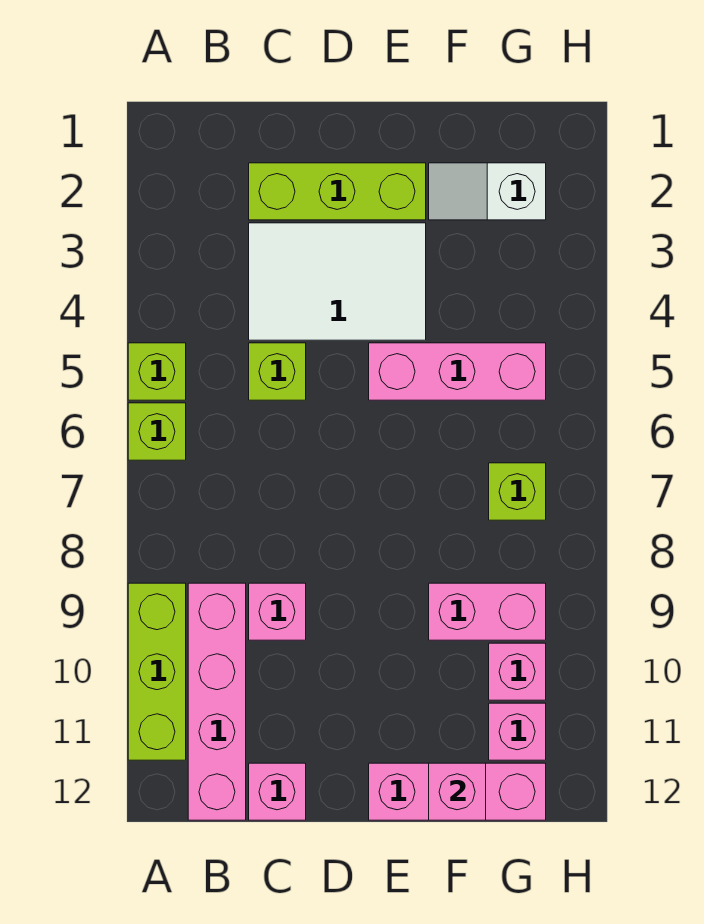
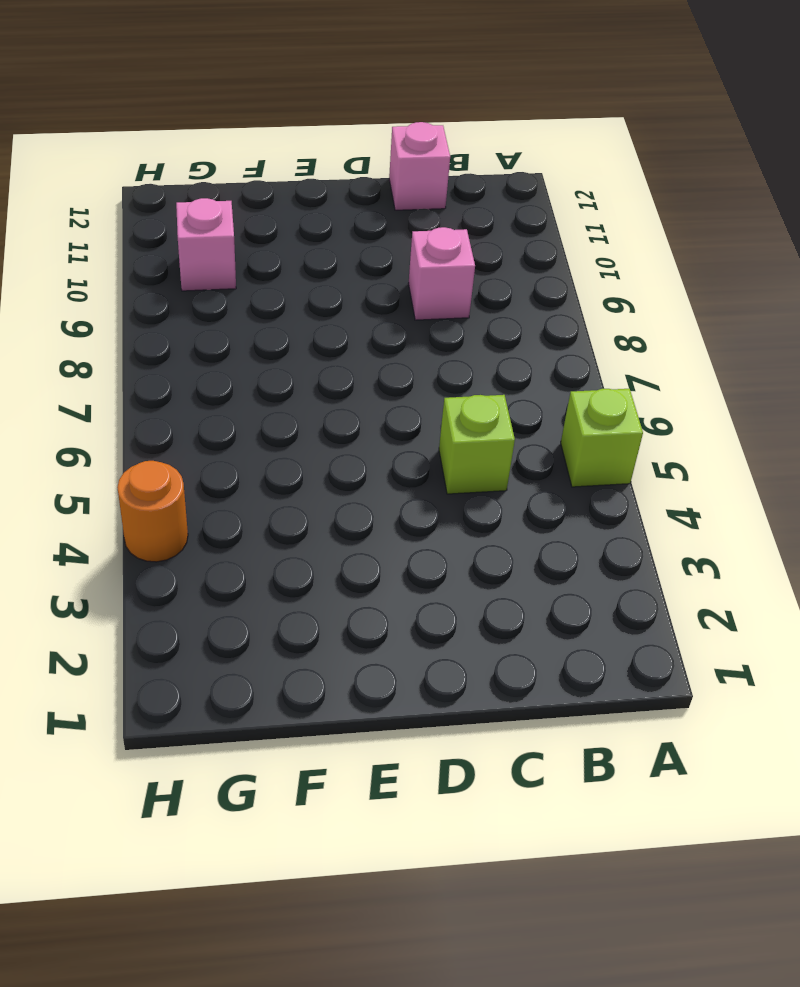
orange round brick H4 level 1 -> none
none -> lime brick A6 level 1
none -> lime brick A9:A11 level 1
none -> pink brick B9:B12 level 1

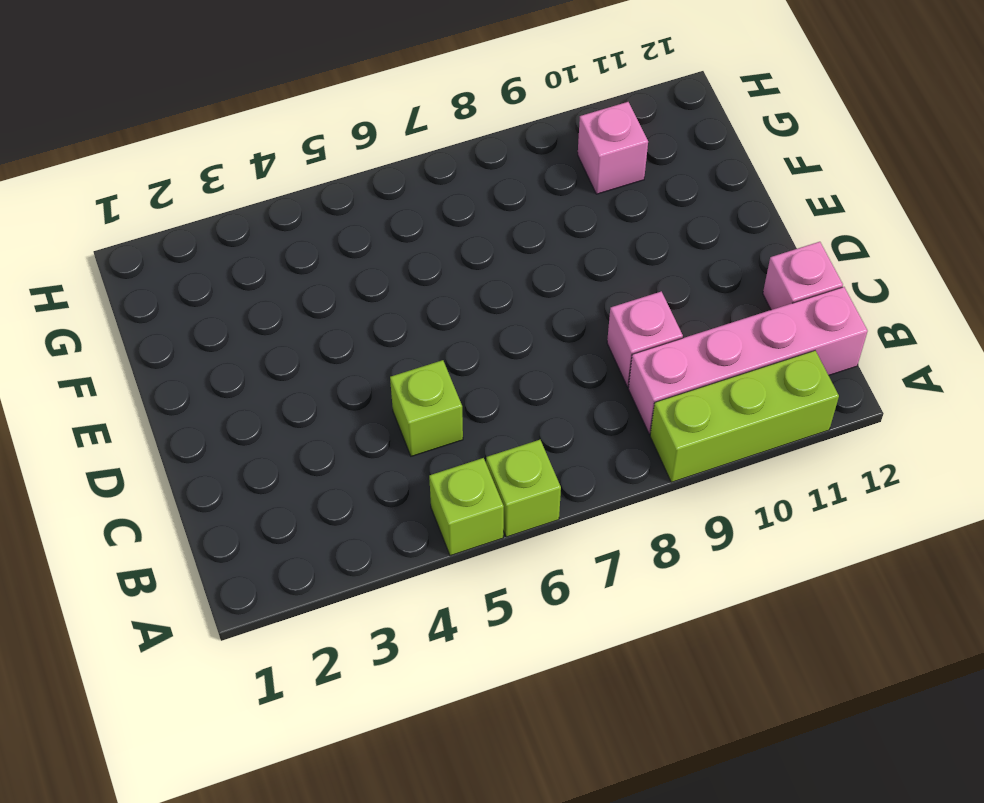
none -> lime brick C2:E2 level 1
none -> white tile C3:E4 level 1
none -> pink brick E5:G5 level 1

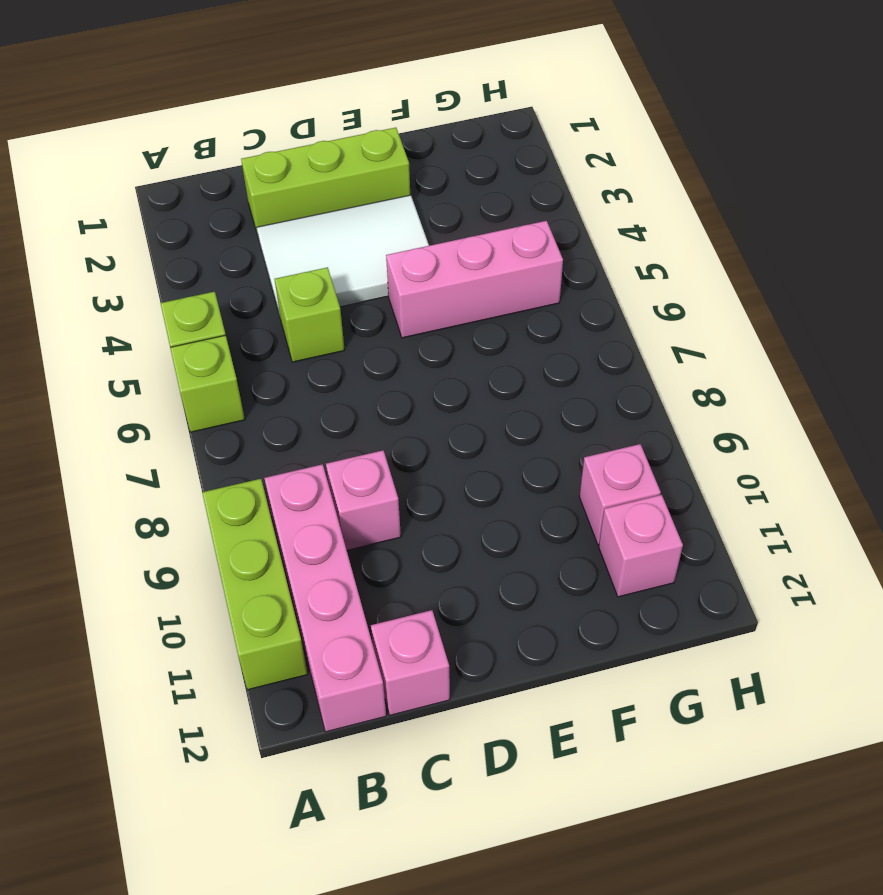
none -> pink brick E12:G12 level 1
none -> white slope F2:G2 level 1 top G
none -> pink brick F9:G9 level 1

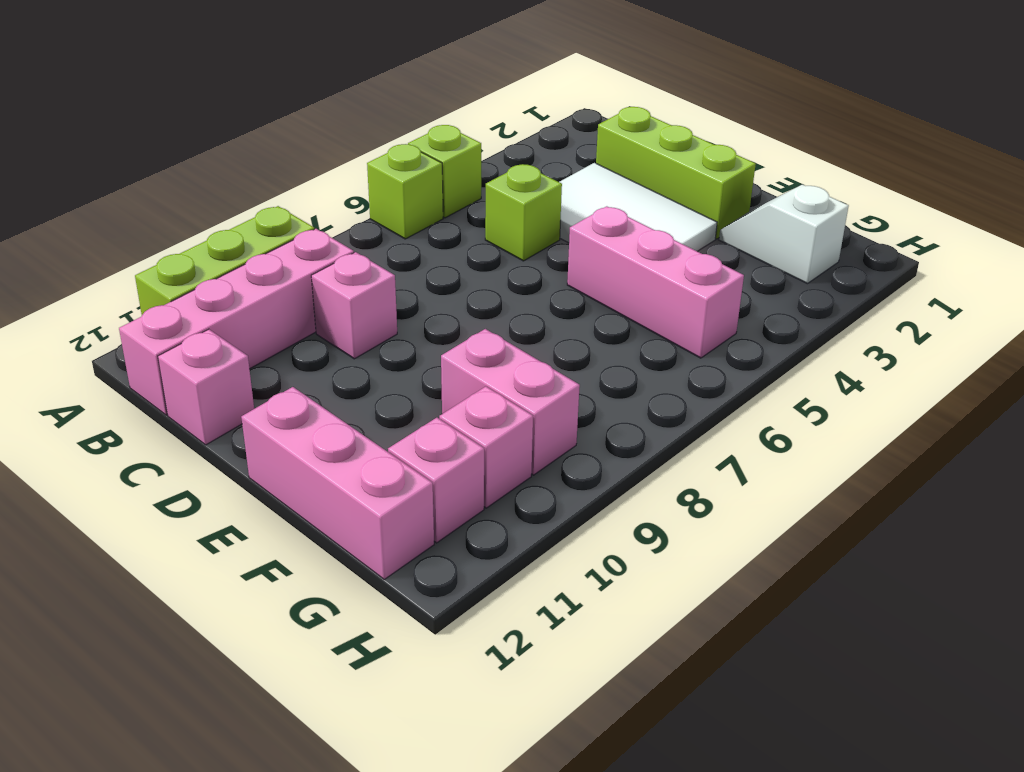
none -> lime brick G7 level 1
none -> pink brick F12 level 2

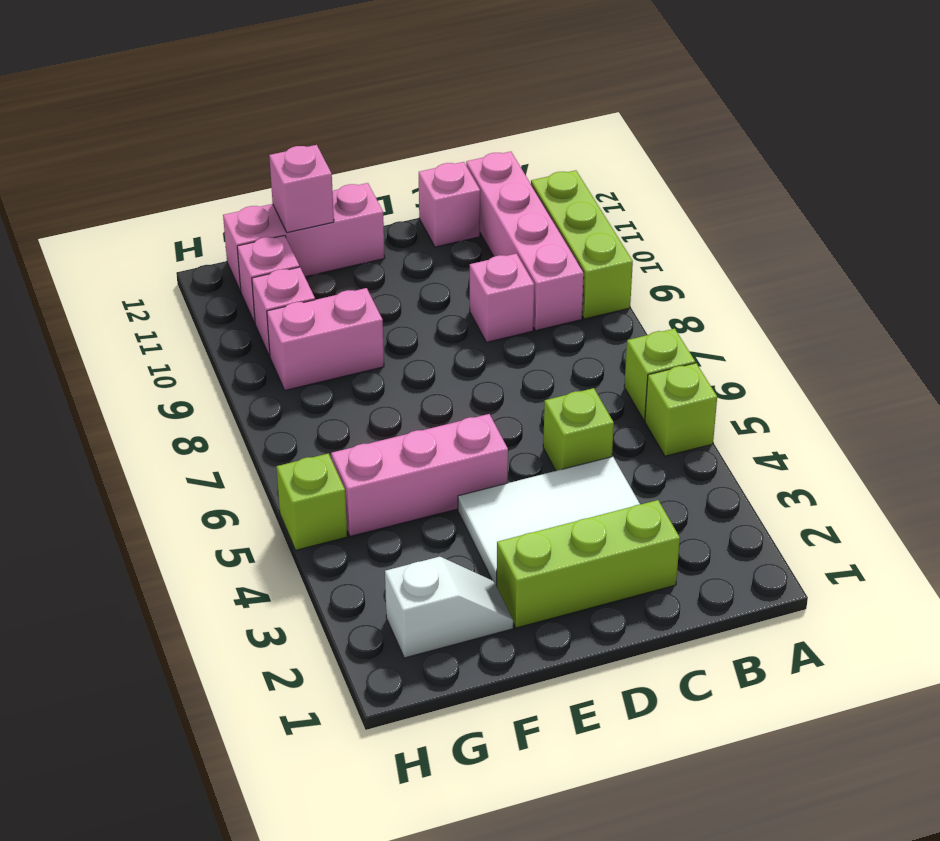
lime brick H5 level 1 -> lime brick G7 level 1

